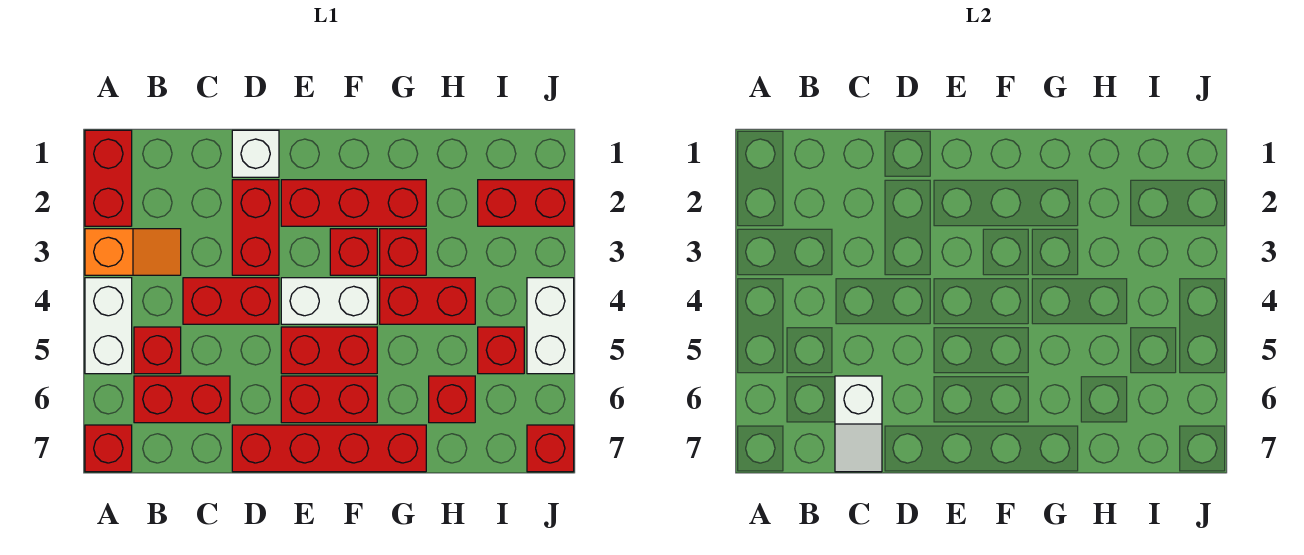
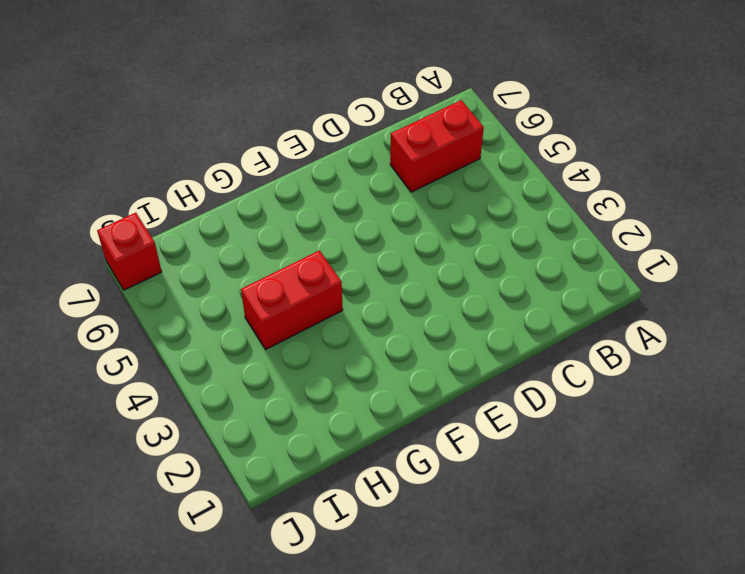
none -> red brick A1:A2 level 1
none -> orange slope A3:B3 level 1 top A
none -> white brick A4:A5 level 1

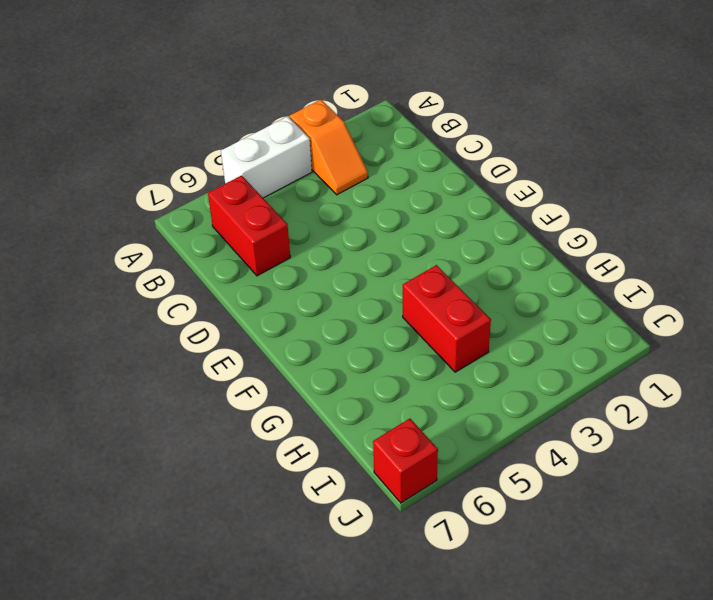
none -> red brick A1:A2 level 1
none -> red brick A7 level 1
none -> red brick B5 level 1

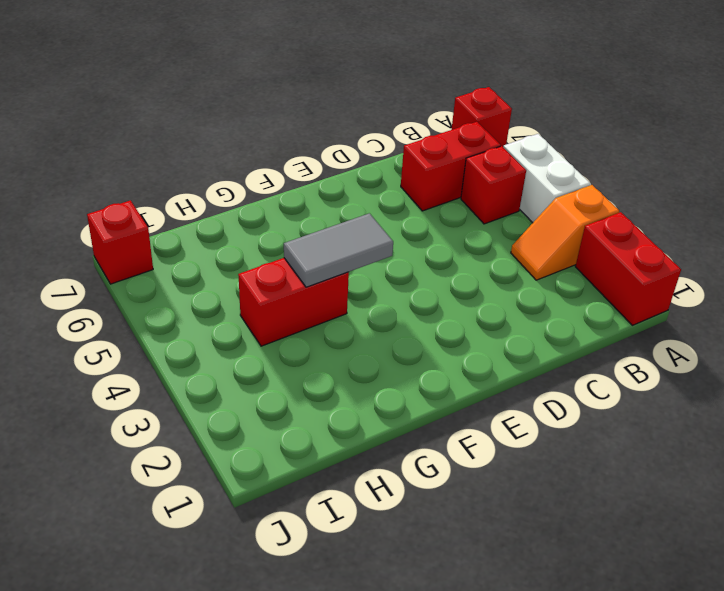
grey tile F4:G4 level 2 -> none
none -> red brick C4:D4 level 1
none -> white brick D1 level 1
none -> red brick D2:D3 level 1

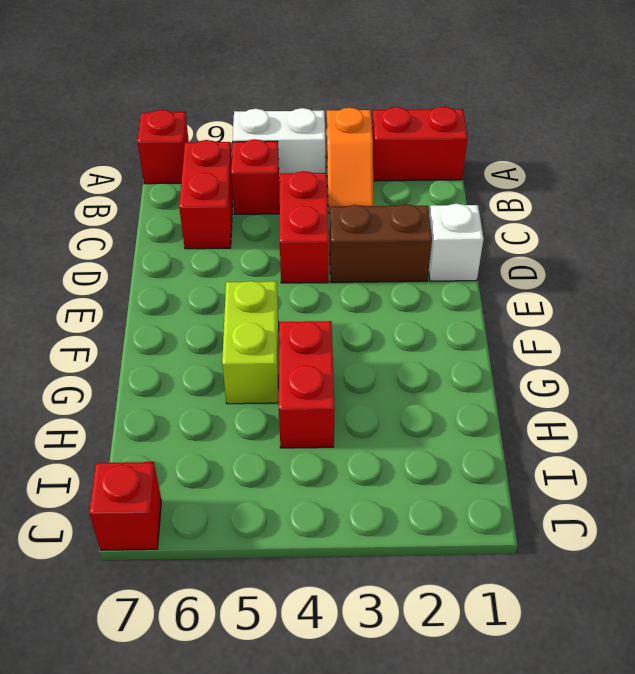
brown brick D2:D3 level 1 -> red brick D2:D3 level 1
lime brick F5:G5 level 1 -> red brick E5:F5 level 1
none -> red brick D7:G7 level 1
none -> red brick E2:G2 level 1
none -> white brick E4:F4 level 1

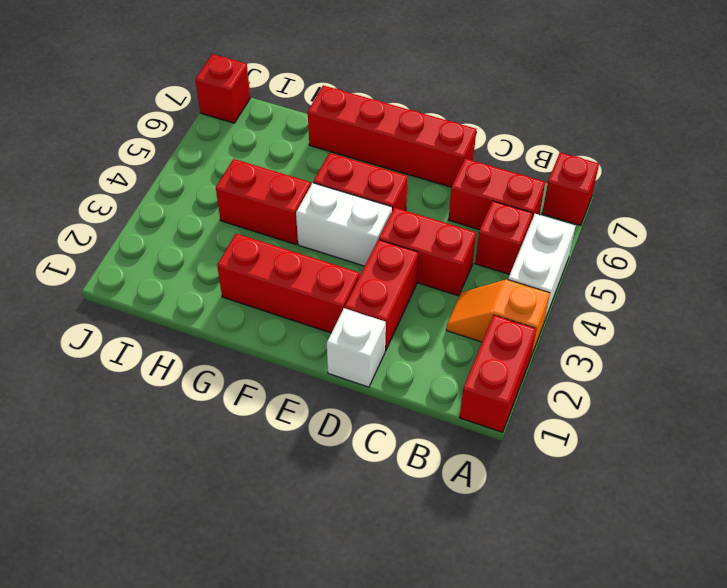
none -> red brick E6:F6 level 1
none -> red brick F3 level 1
none -> red brick G3 level 1

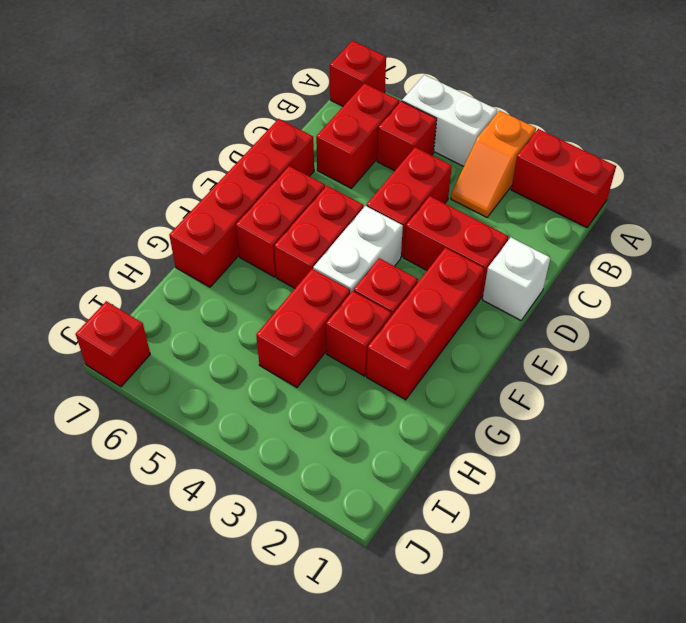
none -> red brick H6 level 1
none -> red brick I2:J2 level 1
none -> red brick I5 level 1

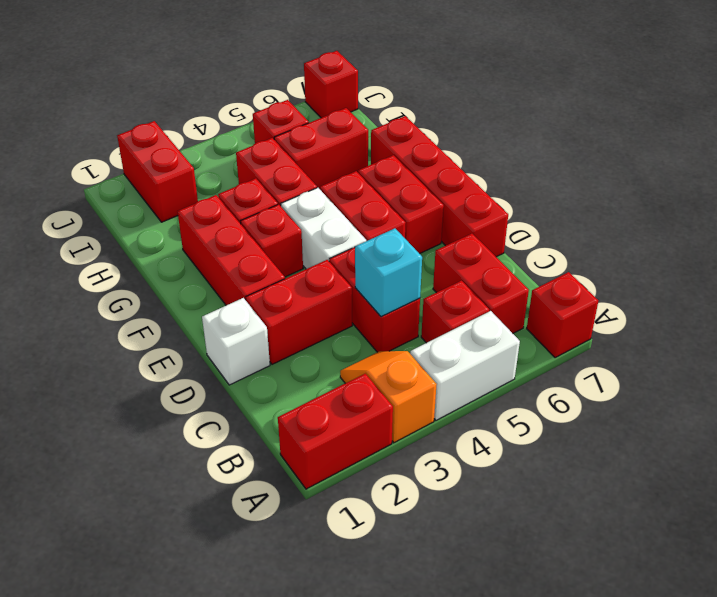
cyan brick C4 level 2 -> none
red brick H5:H6 level 1 -> red brick H6 level 1
none -> white brick J4:J5 level 1
none -> white slope C6:C7 level 2 top 6

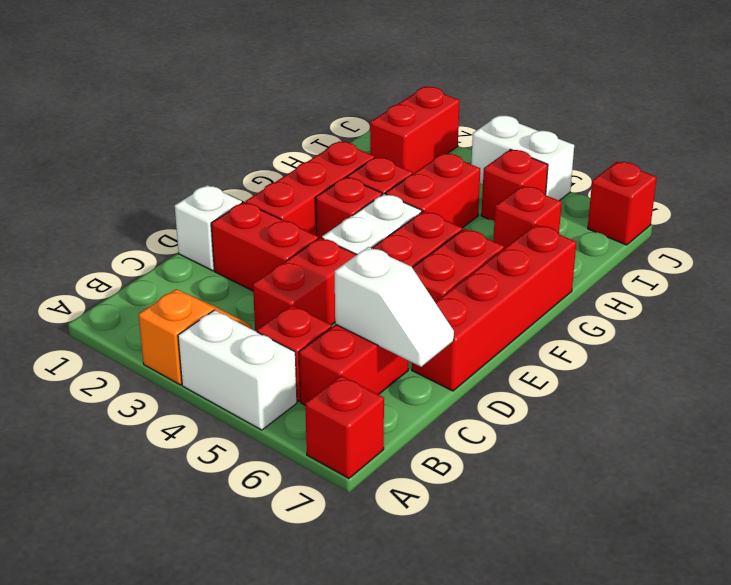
none -> red brick A1:A2 level 1

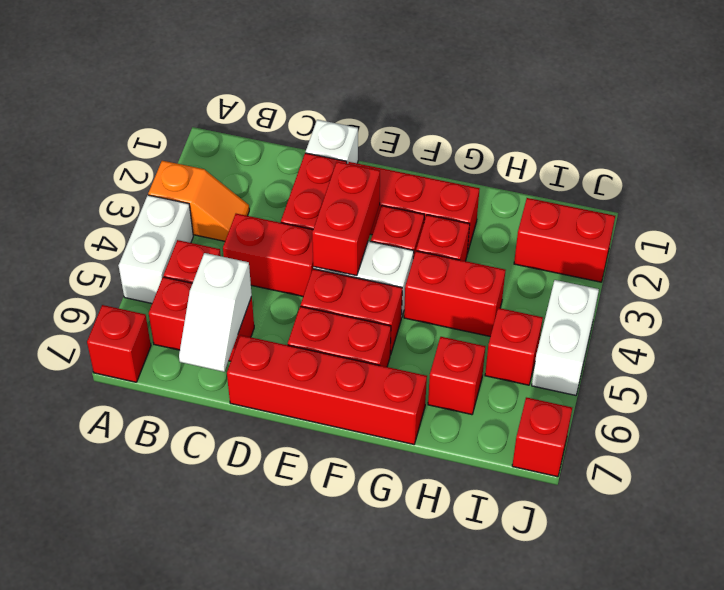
red brick E3:E4 level 2 -> red brick A1:A2 level 1

